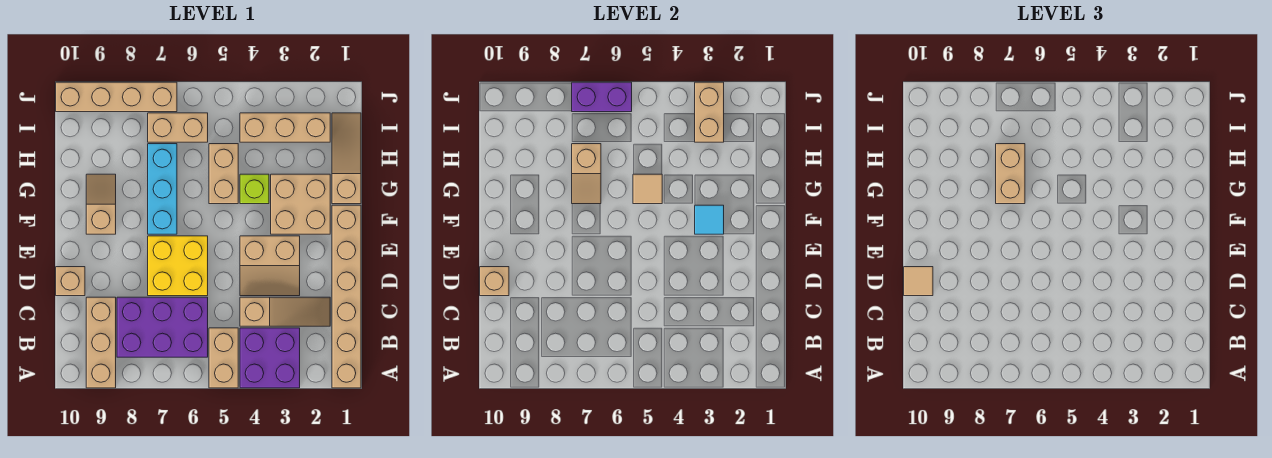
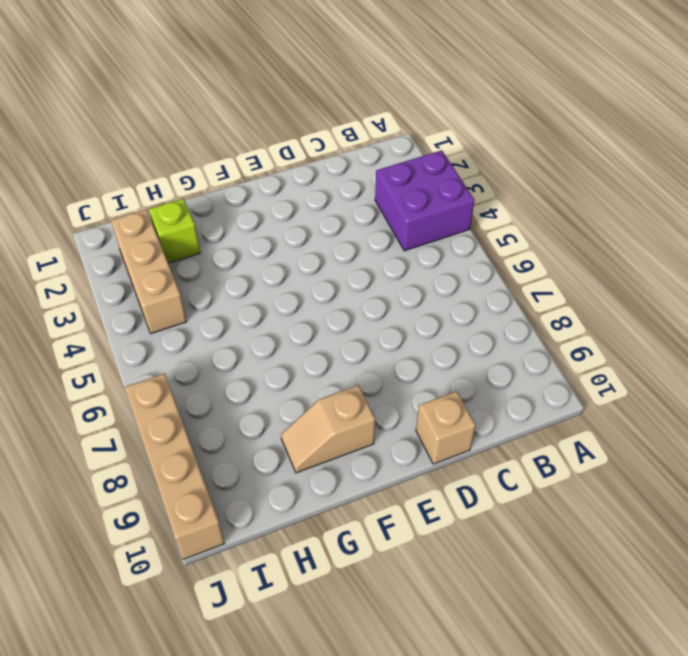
lime brick H2 level 1 -> lime brick G4 level 1
none -> tan brick A1:F1 level 1
none -> tan brick A5:B5 level 1
none -> tan brick A9:C9 level 1

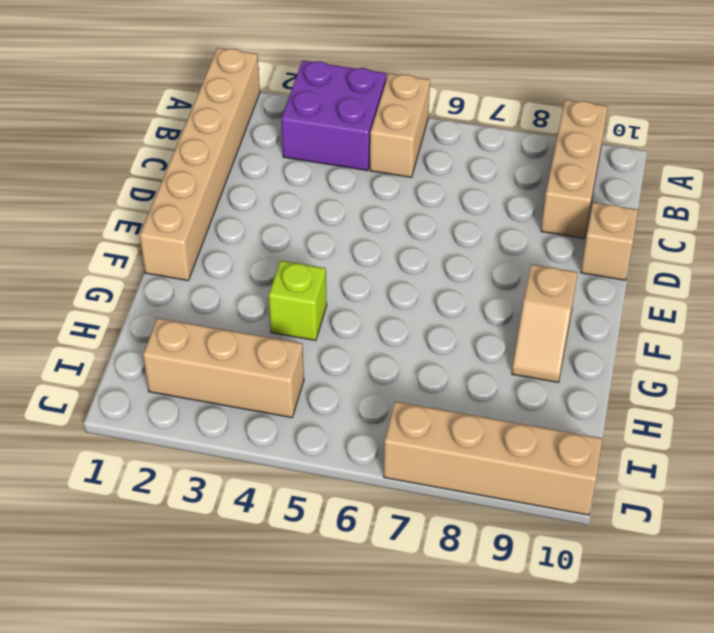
none -> purple brick B6:C8 level 1
none -> tan slope C2:C4 level 1 top 4
none -> tan slope D3:E4 level 1 top E

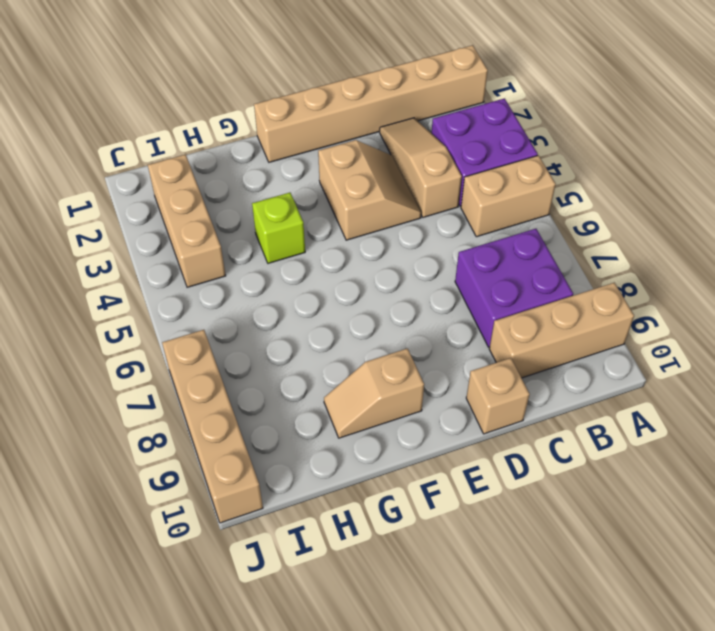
purple brick B7:C8 level 1 -> purple brick B6:C8 level 1
none -> yellow brick D6:E7 level 1
none -> tan brick F2:G3 level 1
none -> cyan brick F7:H7 level 1

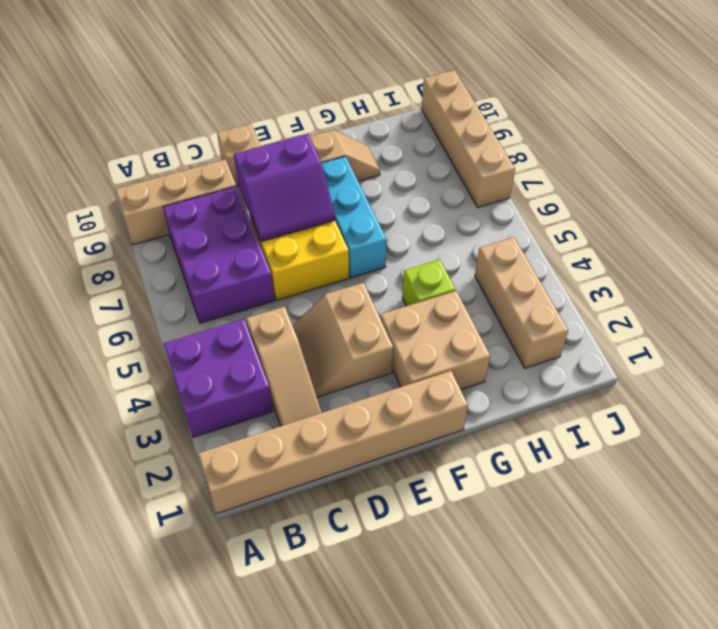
purple slope D7:E8 level 2 top 8 -> none
cyan brick F6:F8 level 1 -> cyan brick F7:H7 level 1
none -> tan brick A5:B5 level 1
none -> tan slope G1:I1 level 1 top G
none -> tan brick G5:H5 level 1

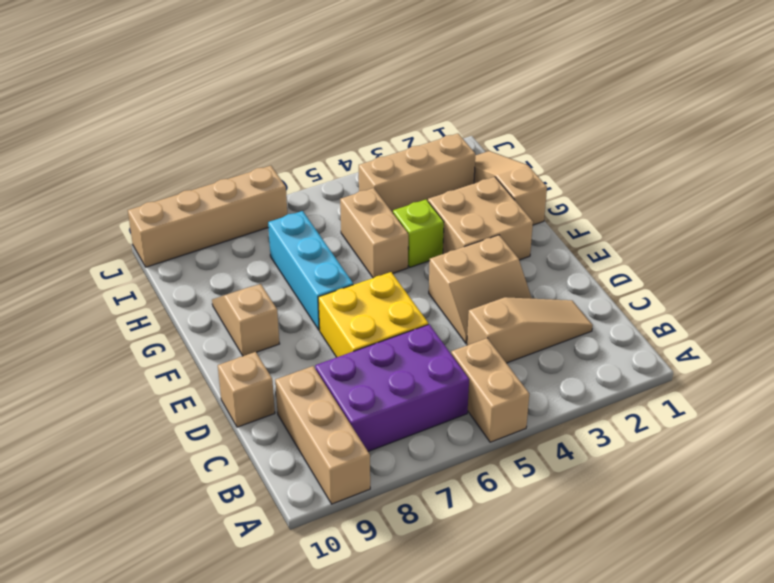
none -> tan brick A1:F1 level 1
none -> purple brick A3:B4 level 1
none -> tan brick I6:I7 level 1

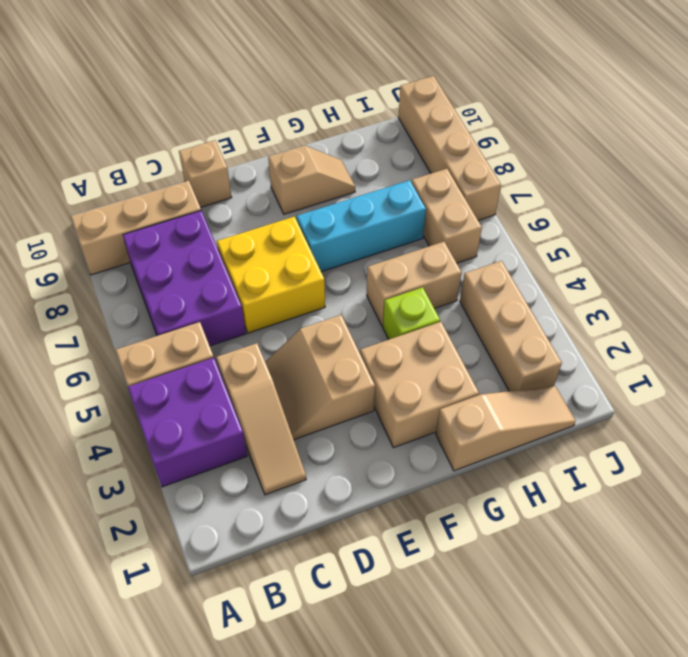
none -> tan brick A1:F1 level 1
none -> tan brick D10 level 2
none -> cyan tile F3 level 2

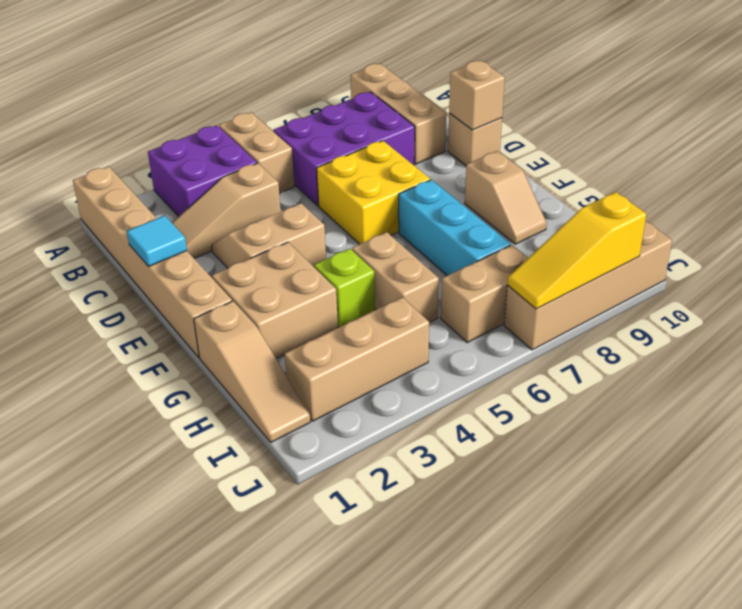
cyan tile D1 level 2 -> cyan tile F3 level 2
yellow slope J7:J9 level 2 top 9 -> purple brick J6:J7 level 2
none -> tan tile G5 level 2
none -> tan slope G7:H7 level 2 top H
none -> tan brick I3:J3 level 2

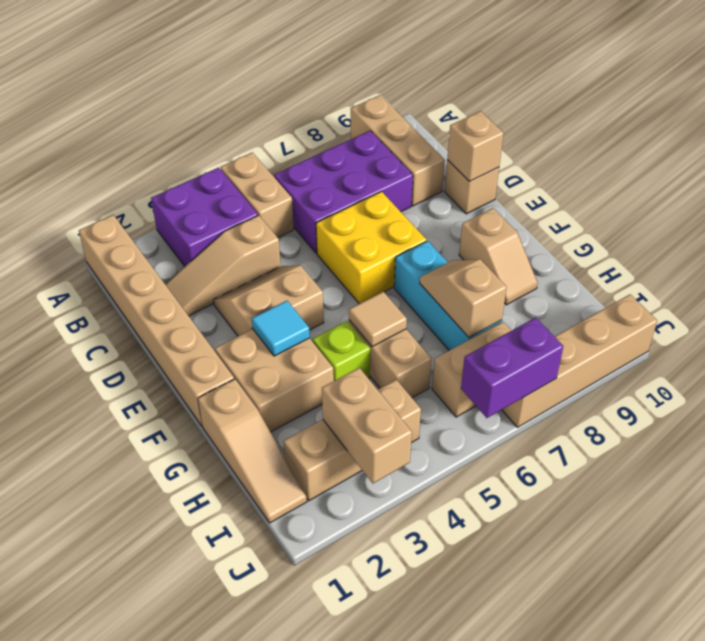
none -> tan tile D10 level 3
none -> tan brick G7:H7 level 3

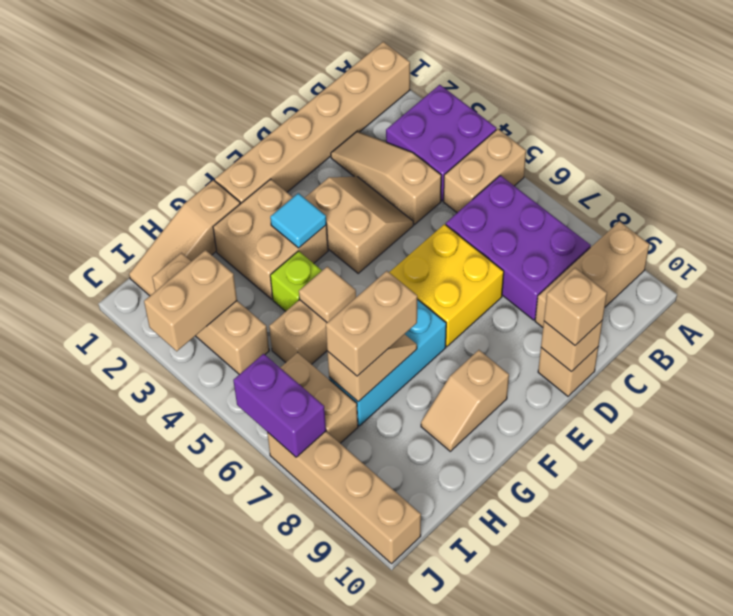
tan brick D10 level 3 -> tan tile D10 level 3

